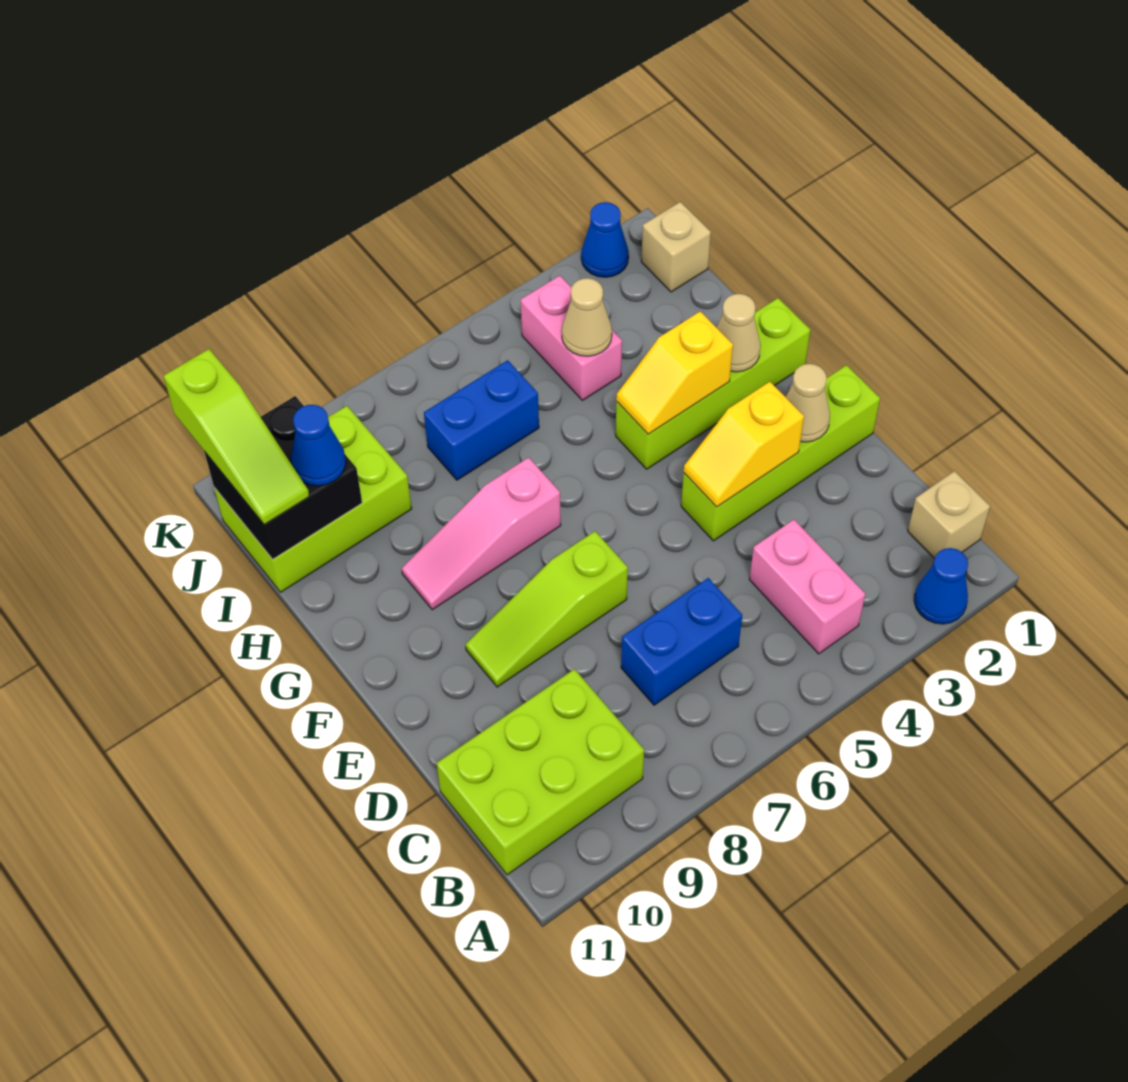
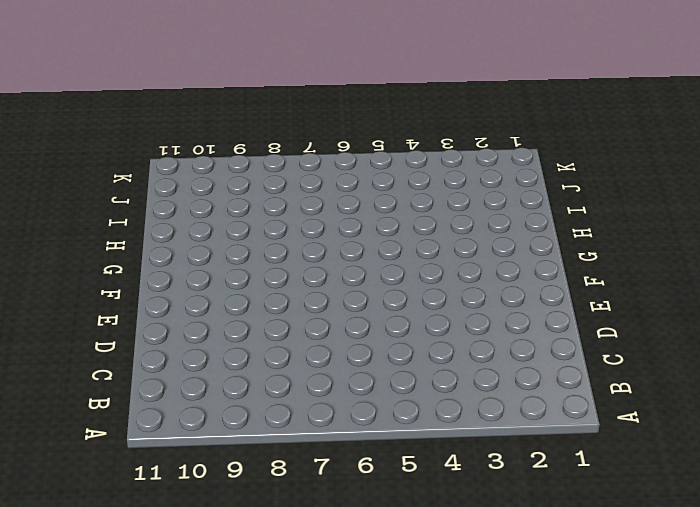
none -> blue cone A2 level 1
none -> tan brick B1 level 1
none -> pink brick B4:C4 level 1

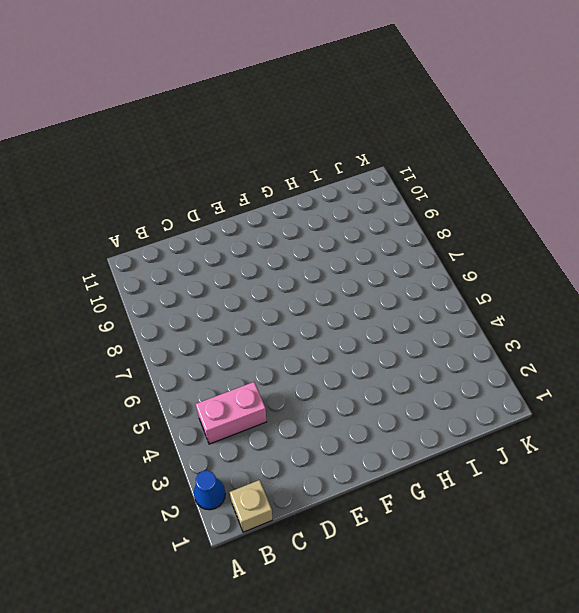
none -> lime brick B9:C11 level 1
none -> blue brick C6:C7 level 1
none -> lime brick E1:E4 level 1

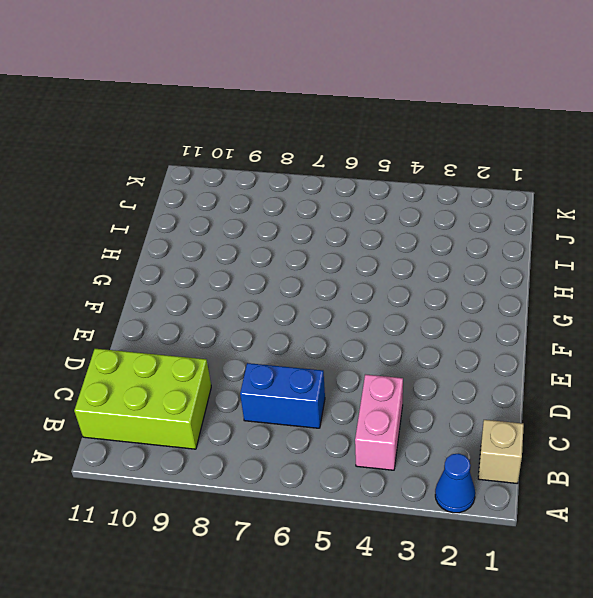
none -> lime brick E1:E4 level 1
none -> lime slope E7:E9 level 1 top 7
none -> lime brick G1:G4 level 1

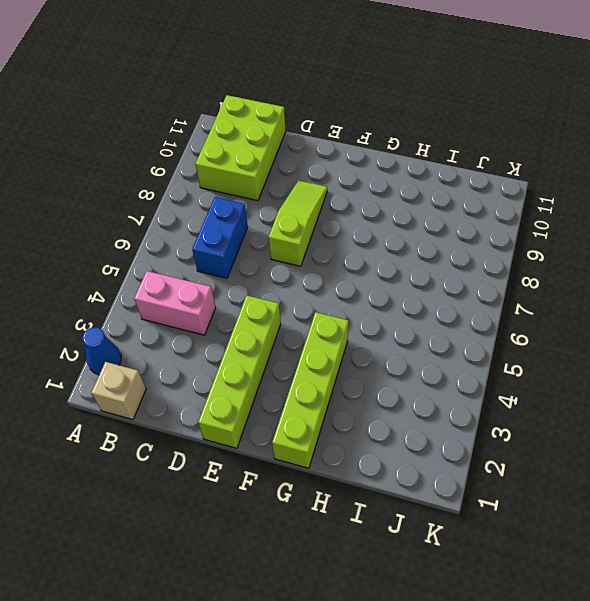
none -> pink slope G7:G9 level 1 top 7
none -> pink brick I4:J4 level 1
none -> blue brick I6:I7 level 1

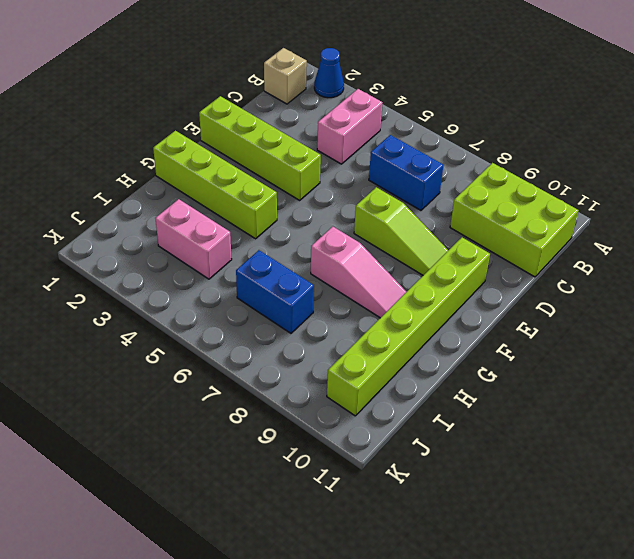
lime brick E10:J10 level 1 -> lime brick I9:J11 level 1
pink brick I3:I4 level 1 -> pink brick I4:J4 level 1
none -> tan brick J1 level 1
none -> blue cone K2 level 1
none -> tan cone E2 level 2

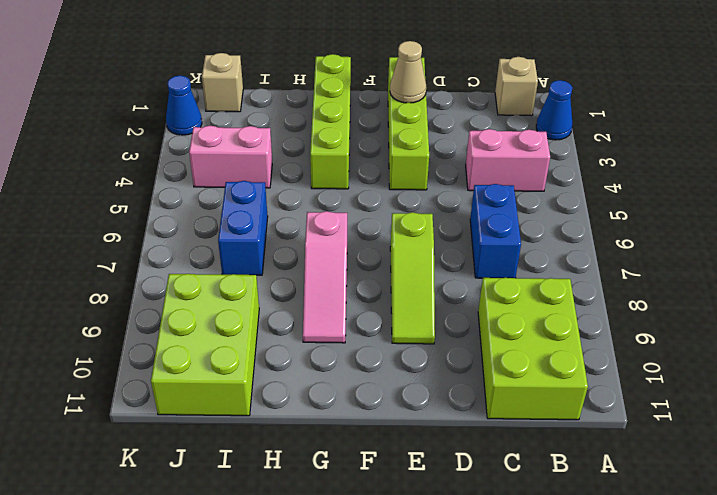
none -> yellow slope E3:E4 level 2 top 3
none -> tan cone G2 level 2
none -> yellow slope G3:G4 level 2 top 3

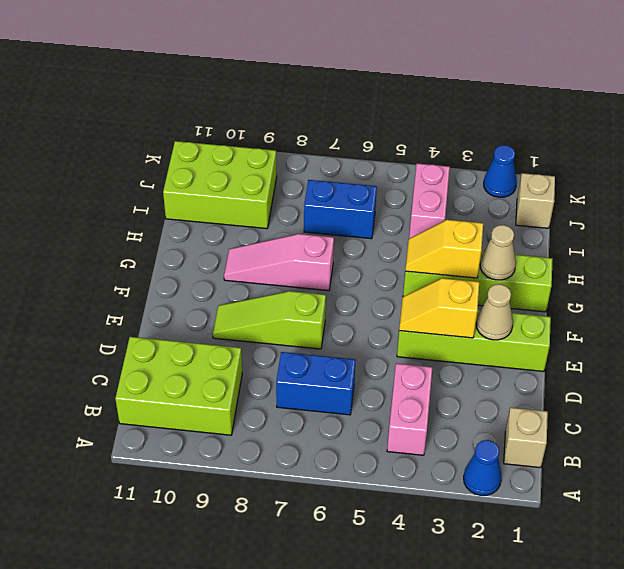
none -> tan cone I4 level 2
none -> black brick I10:J11 level 2
none -> blue cone I10 level 3

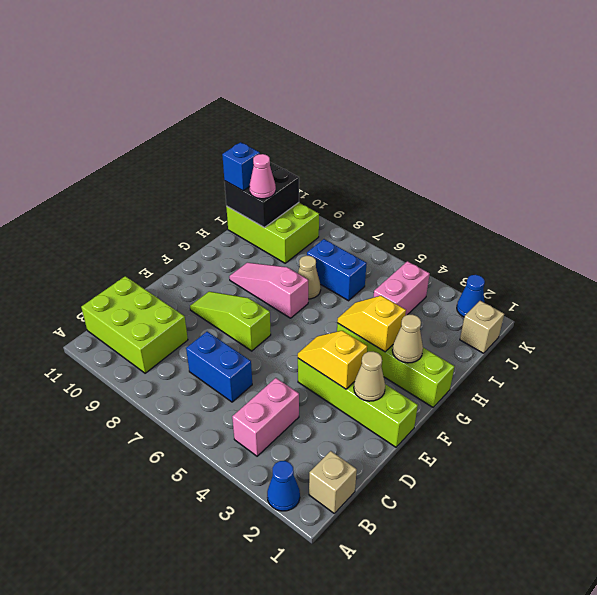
tan cone H7 level 1 -> tan cone I4 level 2
pink cone I10 level 3 -> blue cone I10 level 3
blue brick I11 level 3 -> lime slope I11:K11 level 3 top K

